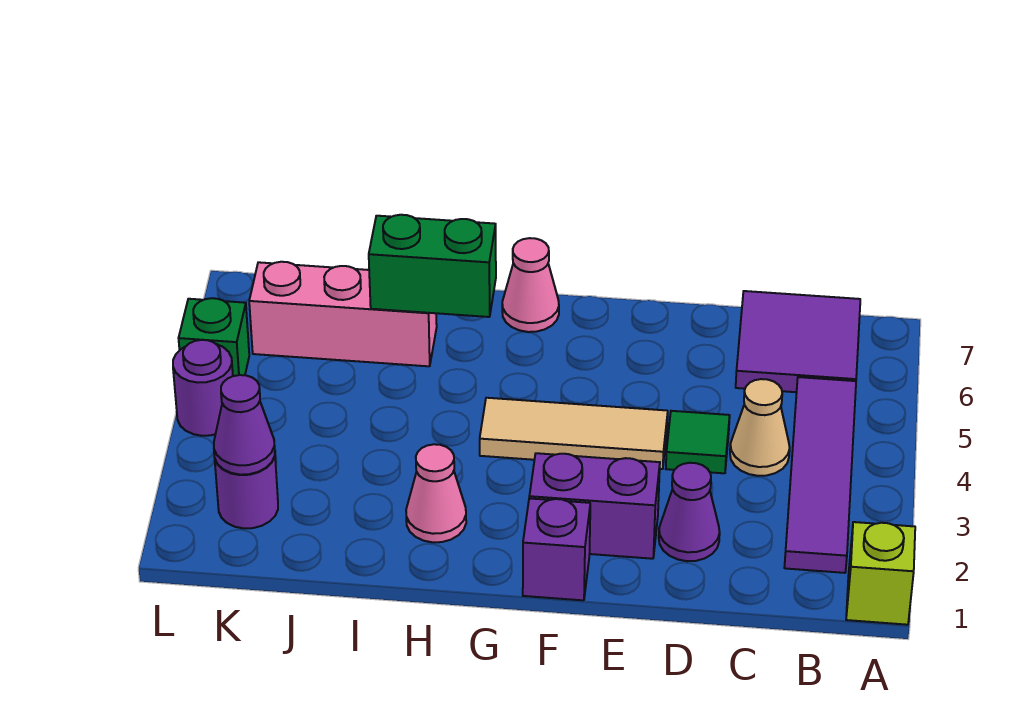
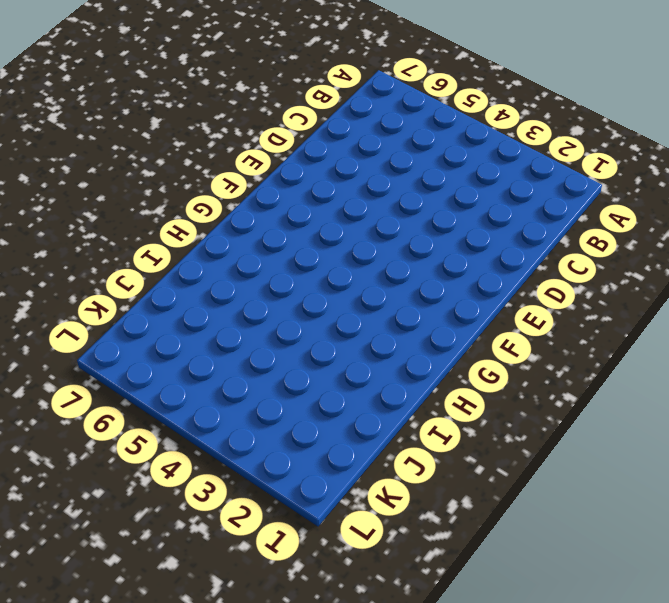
none -> lime brick A1 level 1
none -> purple tile B2:B5 level 1
none -> purple tile B6:C7 level 1

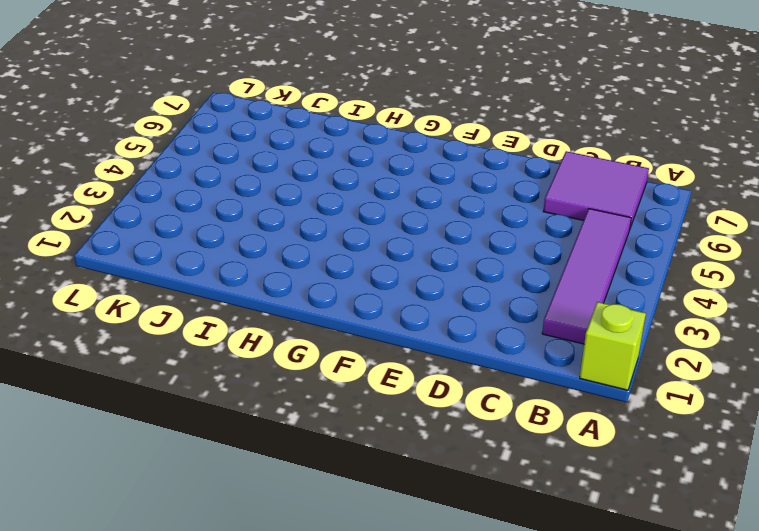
none -> tan cone C4 level 1
none -> purple cone D2 level 1
none -> green tile D4 level 1

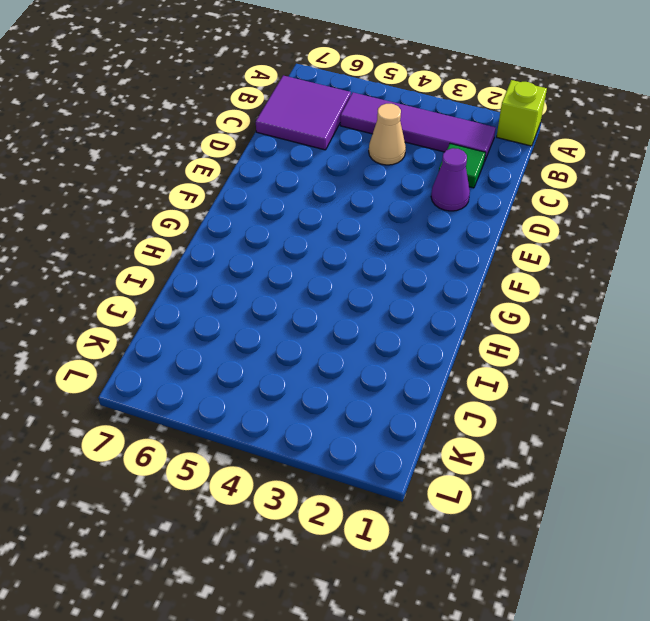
green tile C2 level 1 -> green tile D4 level 1
none -> purple brick E2:F2 level 1
none -> tan tile E4:G4 level 1
none -> purple brick F1 level 1

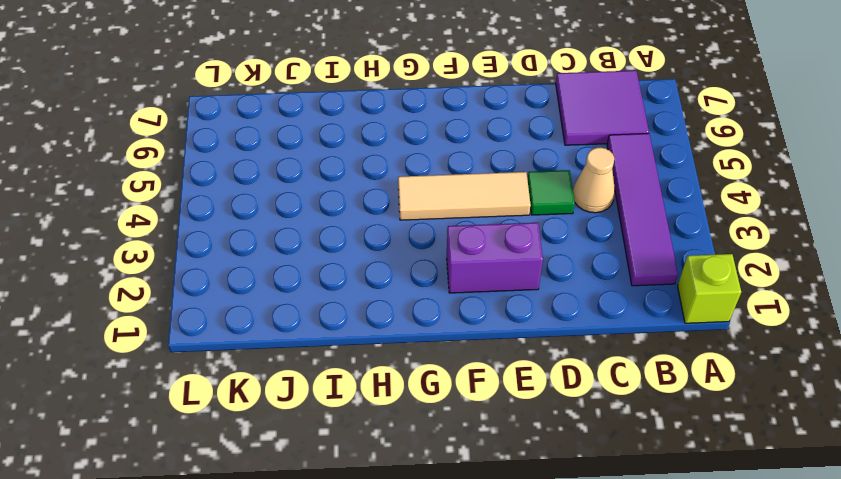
none -> purple cone D2 level 1
none -> purple brick F1 level 1
none -> pink cone G7 level 1

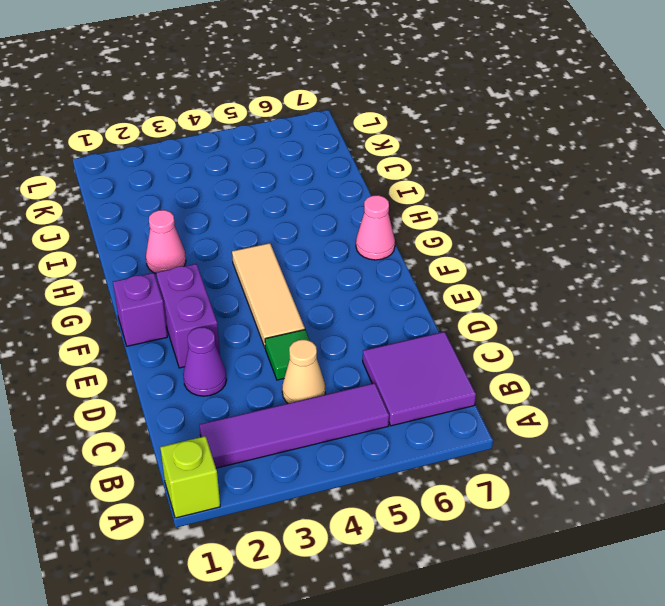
none -> pink brick I6:K6 level 1
none -> purple round brick K2 level 1
none -> purple round brick L4 level 1

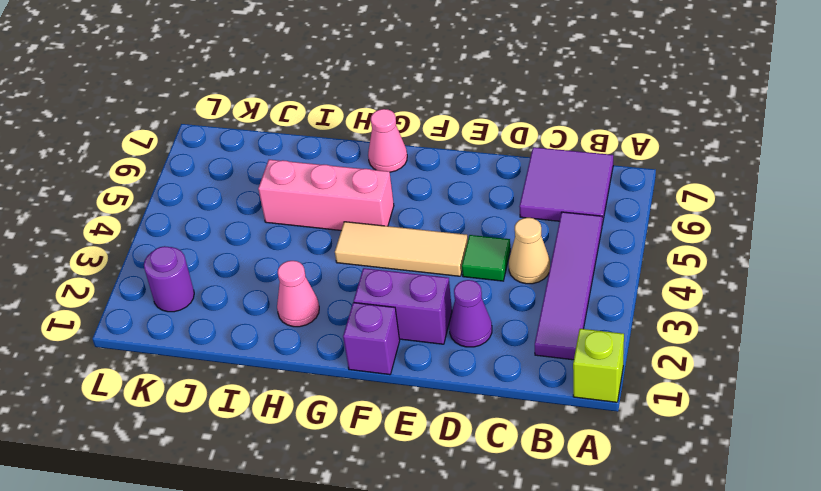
pink brick G5:I5 level 1 -> pink brick I6:K6 level 1
none -> purple round brick L4 level 1
none -> green brick L5 level 1
none -> green brick H6:I6 level 2

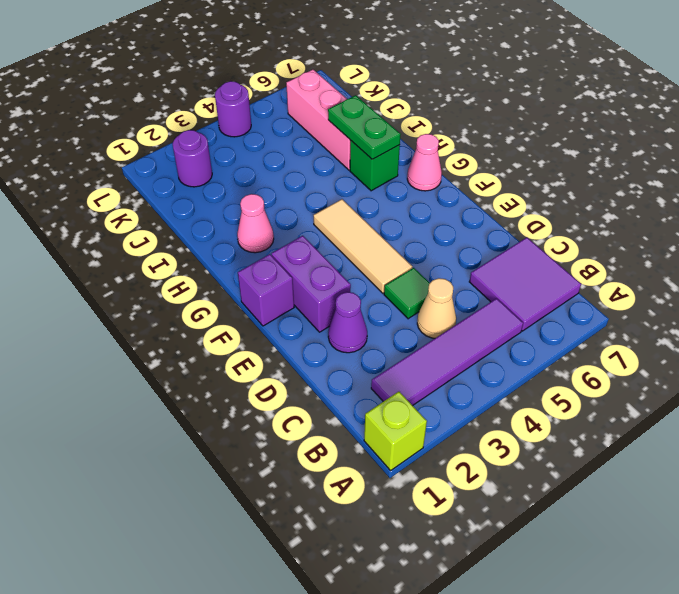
green brick H6 level 1 -> green brick L5 level 1
green plate H6:I6 level 2 -> green brick H6:I6 level 2
none -> purple cone K2 level 2

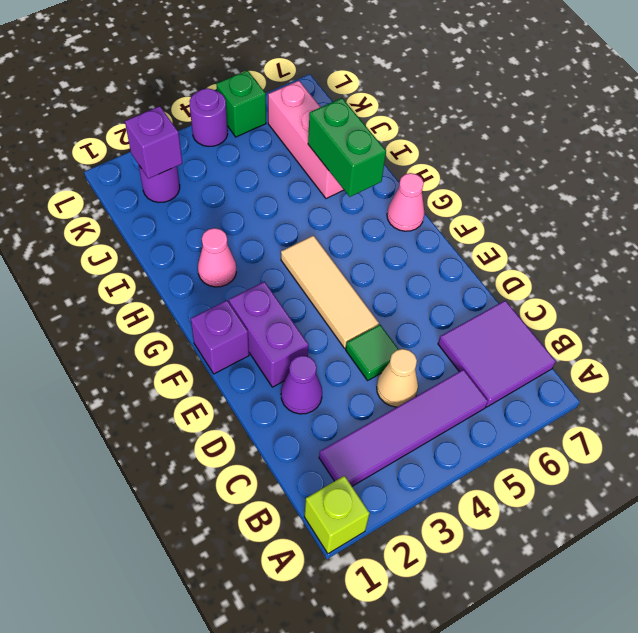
purple brick K2 level 2 -> purple cone K2 level 2

